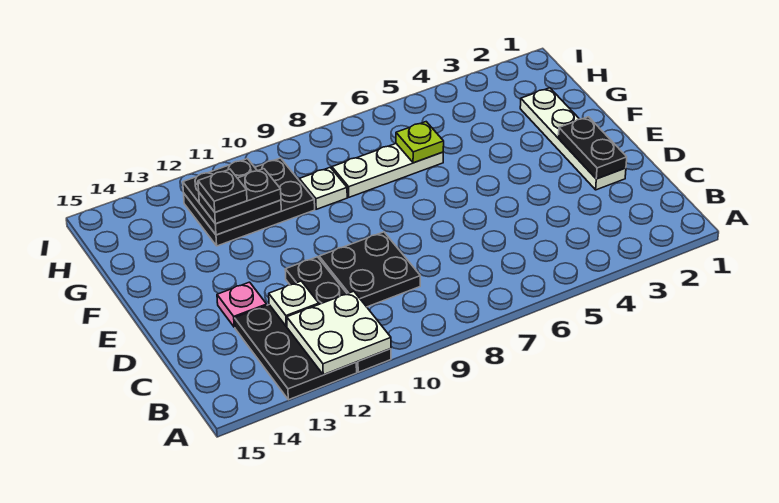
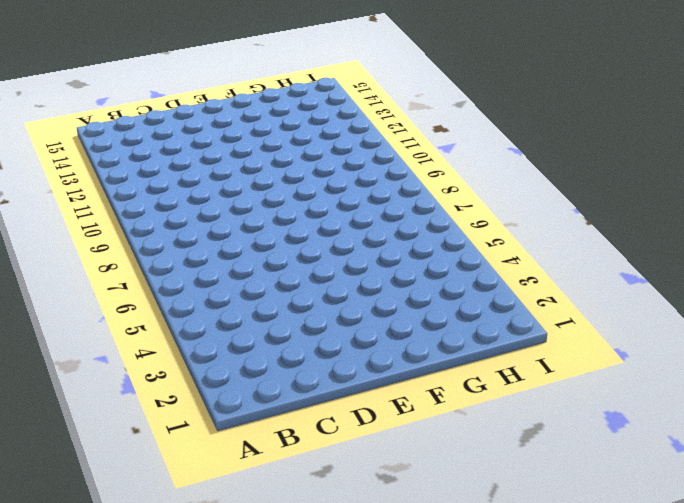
none -> black plate A11:D11 level 1
none -> black plate A12:C13 level 1
none -> black plate C9:D10 level 1

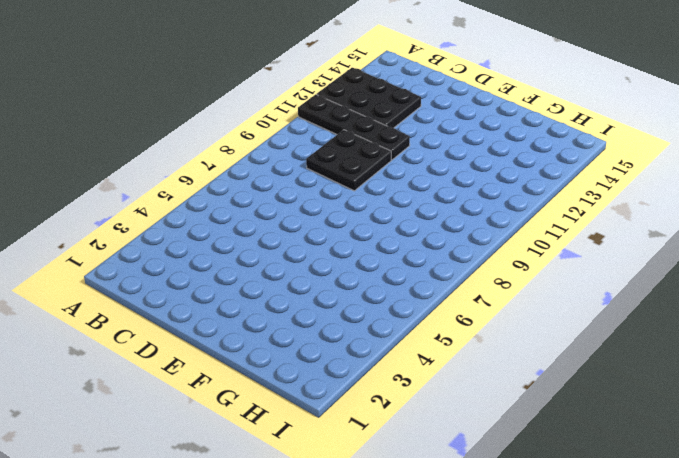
none -> white plate D2:G2 level 1
none -> pink plate D13 level 1
none -> white plate G6:G8 level 1

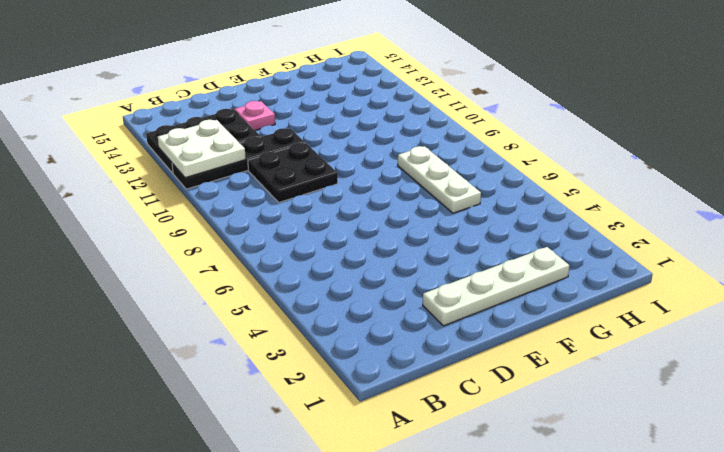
none -> white plate G9 level 1
none -> black plate G10:H12 level 1
none -> white plate C12 level 2

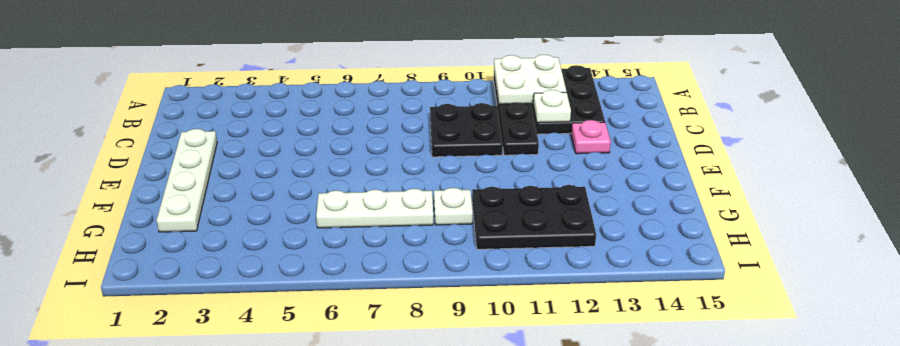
none -> black plate D2:E2 level 2
none -> lime plate G6 level 2
none -> black plate G11:H12 level 2

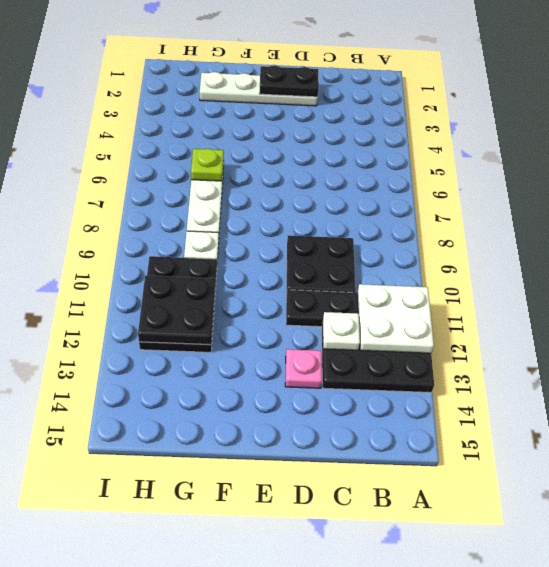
none -> black plate G11:G12 level 3
none -> black plate G12 level 4

